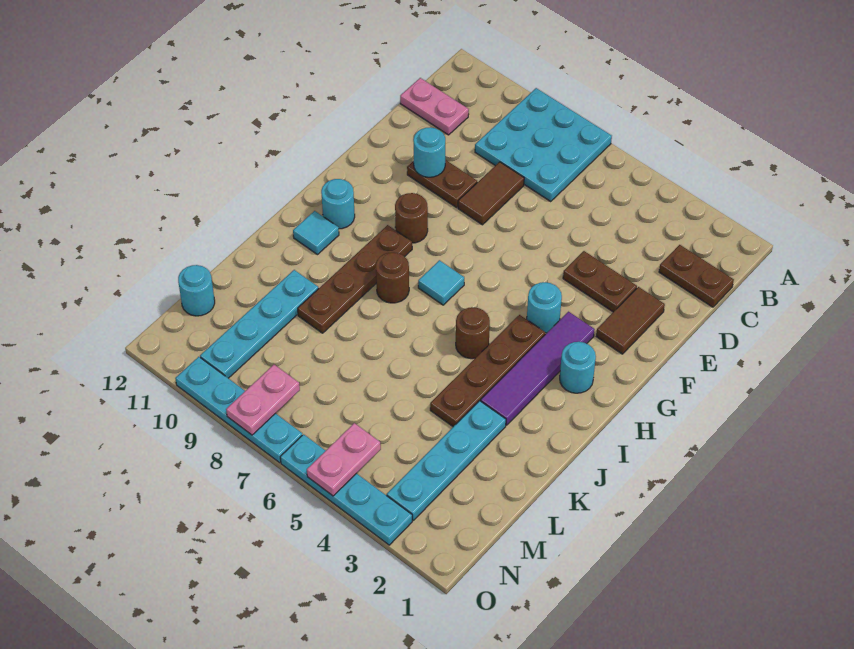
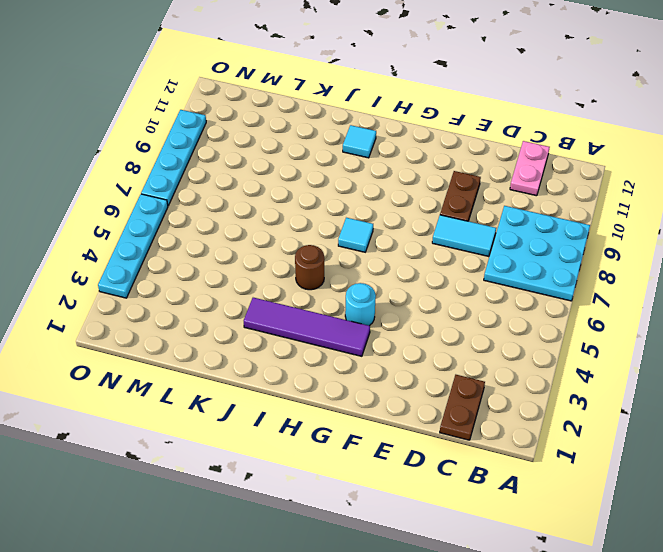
cyan tile D8:E8 level 1 -> brown tile D8:E8 level 1
none -> brown tile E2:F2 level 1
none -> brown plate E3:E4 level 1
none -> brown round brick G9 level 1

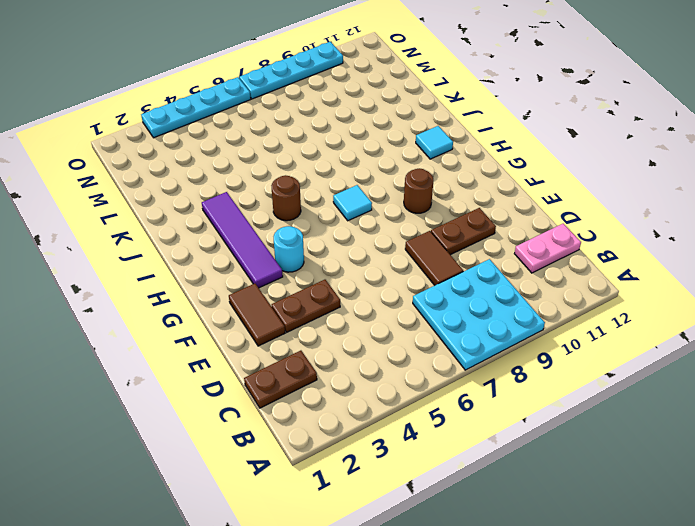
none -> cyan round brick H2 level 1
none -> brown plate H4:K4 level 1
none -> brown plate H9:K9 level 1

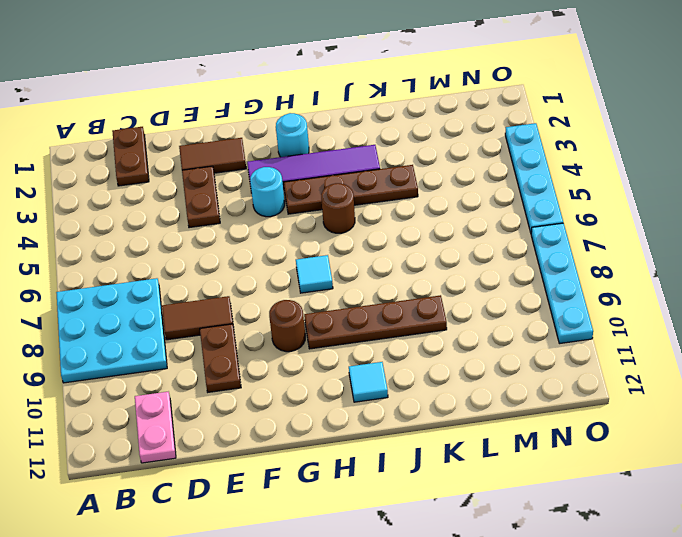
none -> cyan round brick H11 level 1
none -> brown round brick I8 level 1
none -> cyan plate K3:N3 level 1

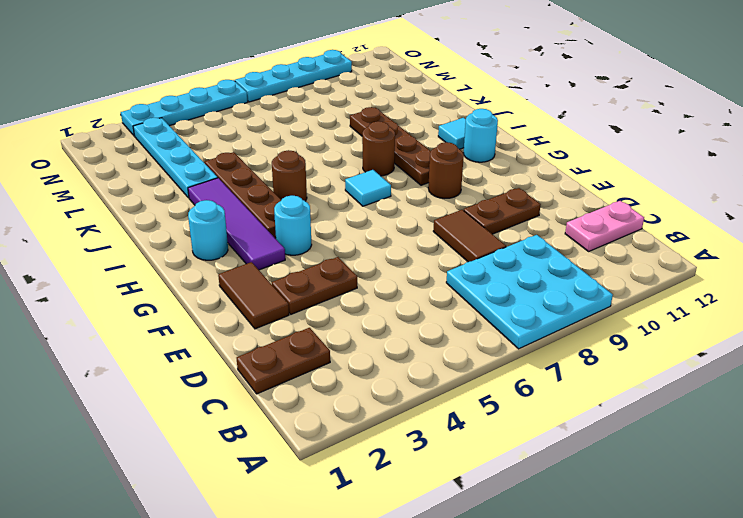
none -> cyan plate K10:N10 level 1
none -> cyan round brick M12 level 1
none -> cyan round brick E10 level 2

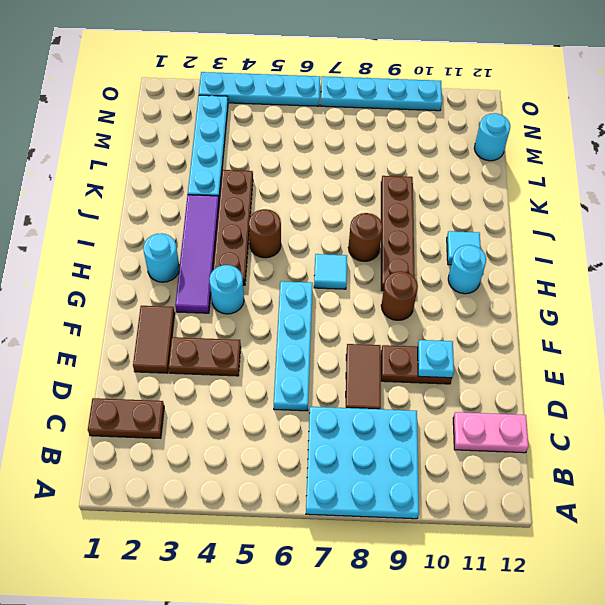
cyan plate D6:G6 level 1 -> cyan plate K10:N10 level 1
cyan plate E10 level 2 -> cyan round brick E10 level 2
none -> pink plate N5:O5 level 2
none -> pink plate N8:O8 level 2

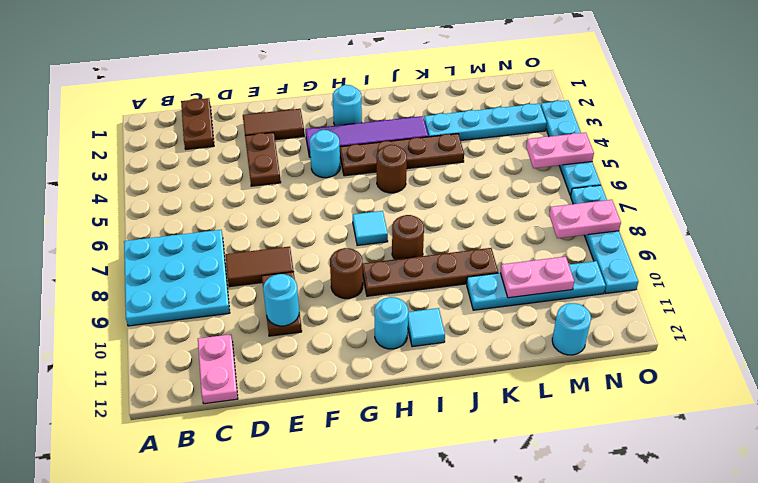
pink plate L10:M10 level 2 -> none

